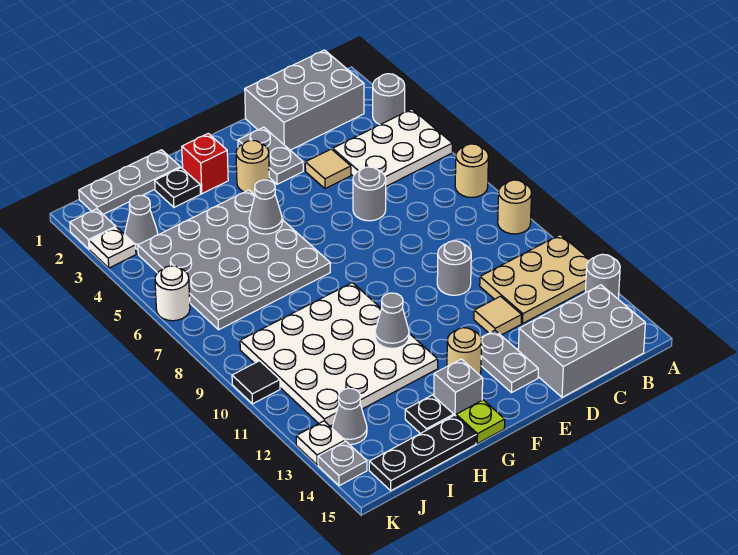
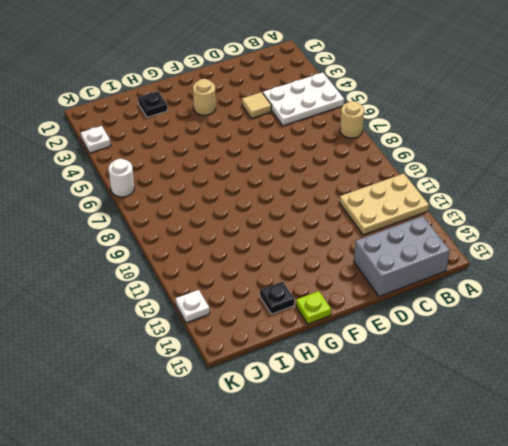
none -> grey round brick A3 level 1
none -> tan round brick A9 level 1
none -> grey round brick A13 level 1
none -> grey brick B1:D2 level 1

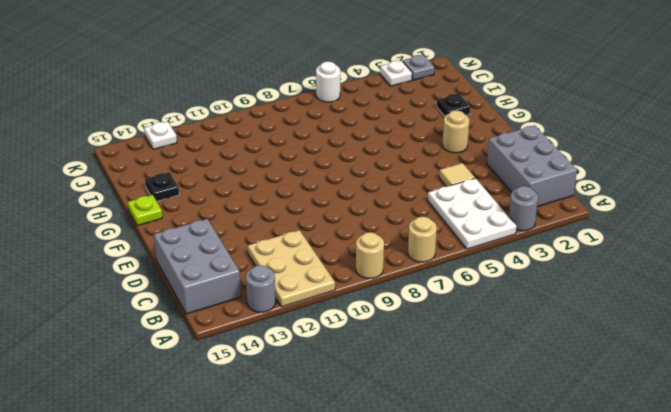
none -> grey round brick D6 level 1
none -> grey round brick D10 level 1
none -> tan tile D12 level 1
none -> grey plate E2:E3 level 1

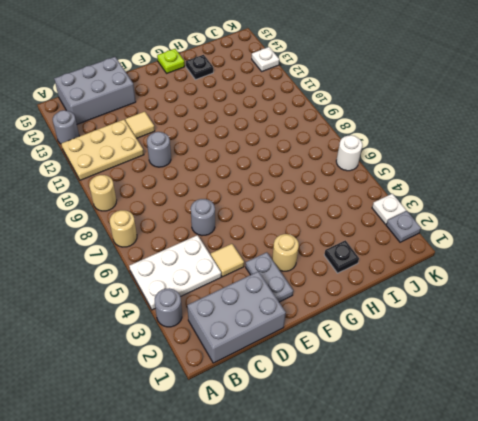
none -> grey plate E13:E14 level 1
none -> tan round brick F13 level 1
none -> red brick G2 level 1
none -> grey plate G4:J7 level 1

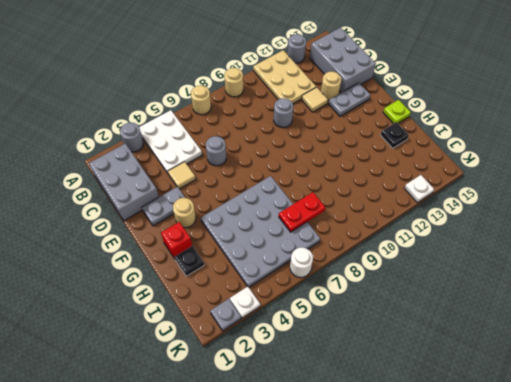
tan round brick D13 level 1 -> tan round brick F13 level 1
red plate I7:I8 level 2 -> none
none -> white plate G9:J12 level 1
none -> grey brick G14 level 1
none -> grey plate H1:J1 level 1
none -> black plate H15:J15 level 1

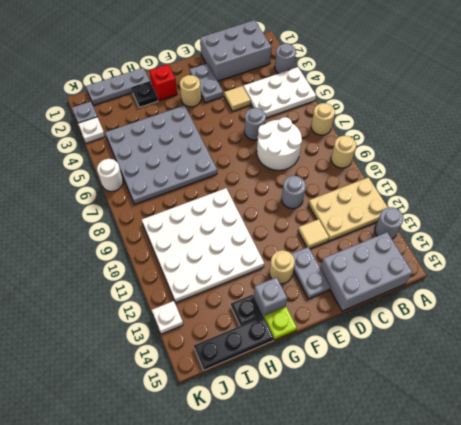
white round brick C7:D8 level 1 -> none
none -> grey cone J3 level 1
none -> grey cone J13 level 1
none -> black tile K10 level 1
none -> grey plate K14 level 1

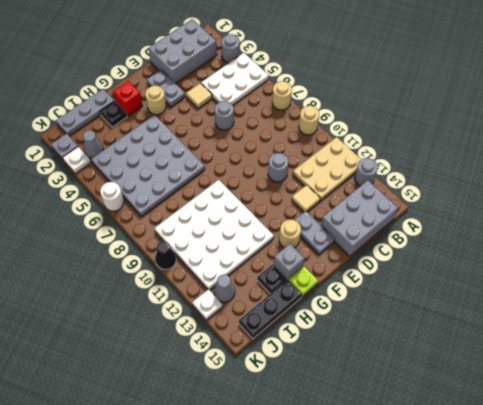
black cone K10 level 1 -> black tile K10 level 1
none -> grey plate K14 level 1
none -> grey cone G5 level 2
none -> grey cone G11 level 2

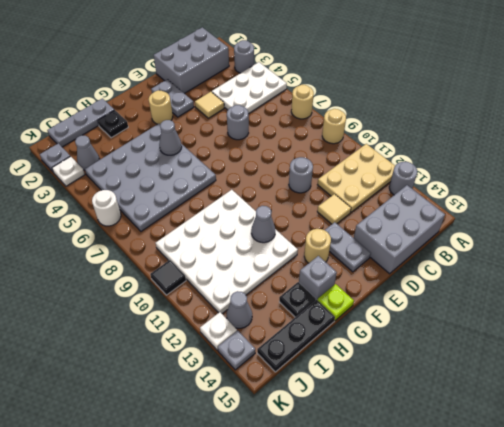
none -> red brick G2 level 1

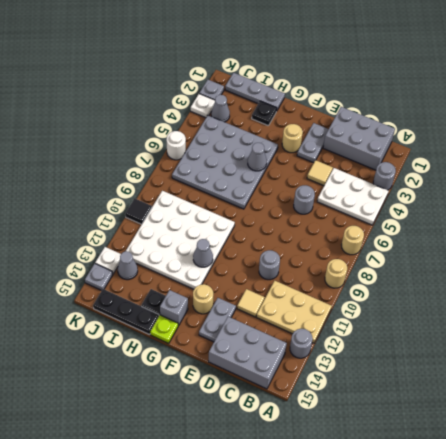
none -> red brick G2 level 1

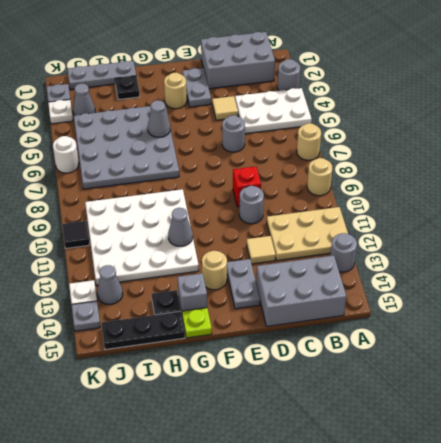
red brick D9 level 1 -> red brick G2 level 1

